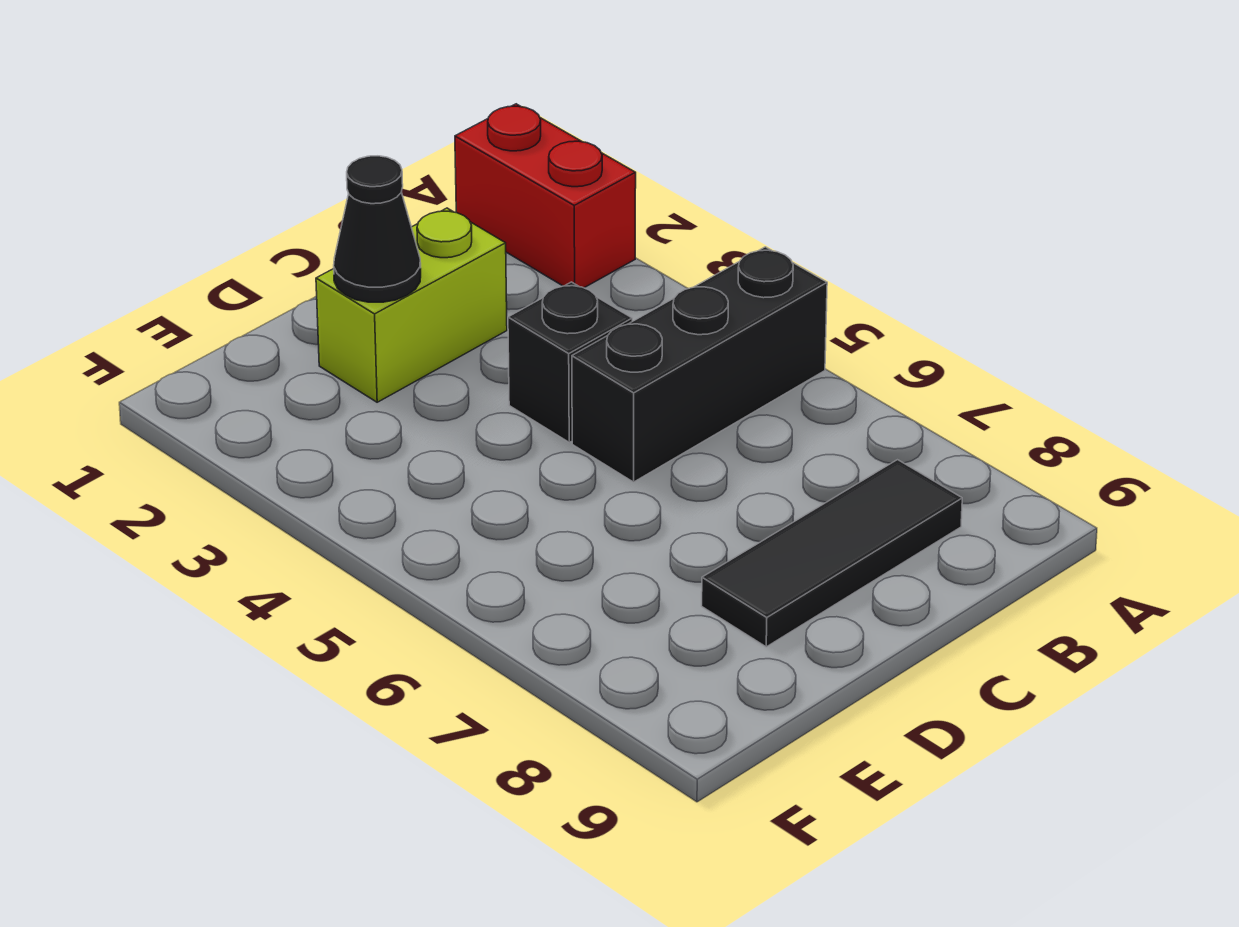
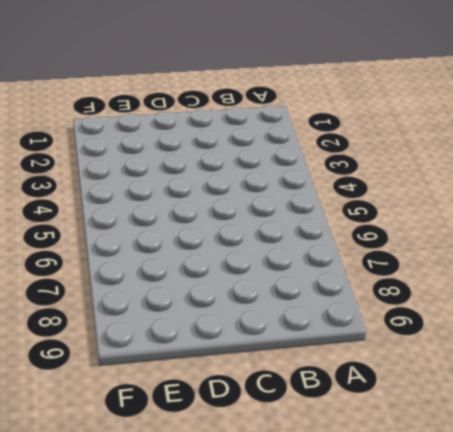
none -> red brick A1:A2 level 1
none -> black brick A5:C5 level 1

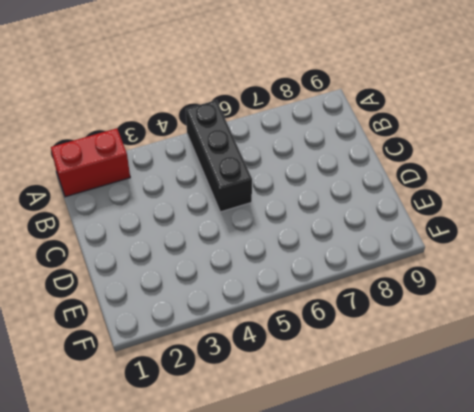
none -> black tile B8:D8 level 1
none -> lime brick C2:D2 level 1

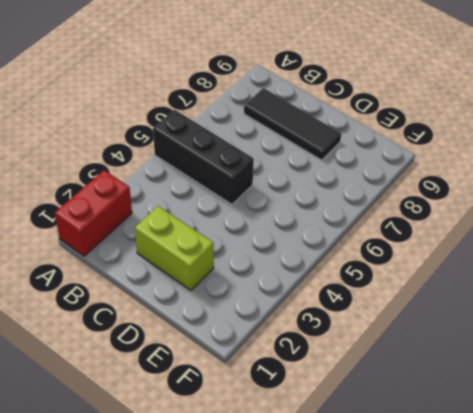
none -> black brick C4 level 1
none -> black cone D2 level 2

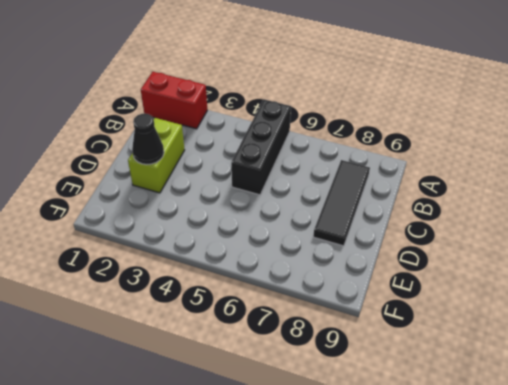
none -> black brick C4 level 1

